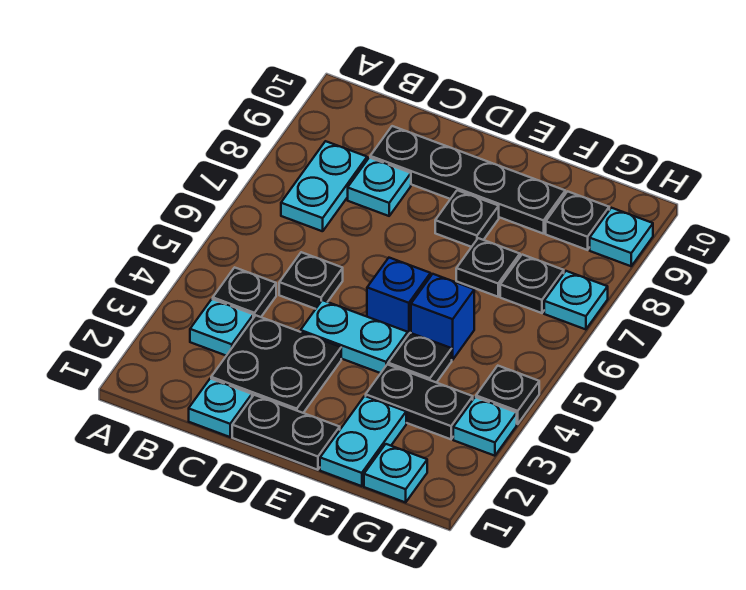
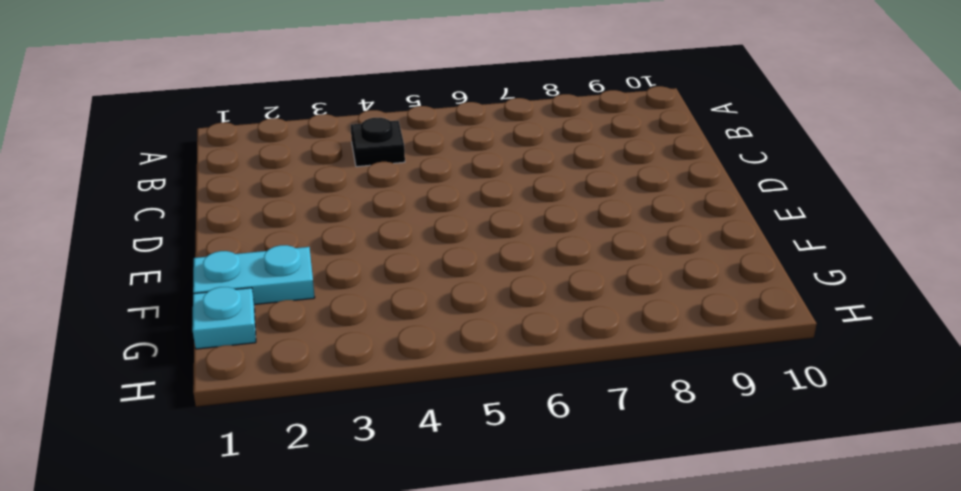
none -> cyan plate B3 level 1
none -> cyan plate B7:B8 level 1
none -> cyan plate C1 level 1

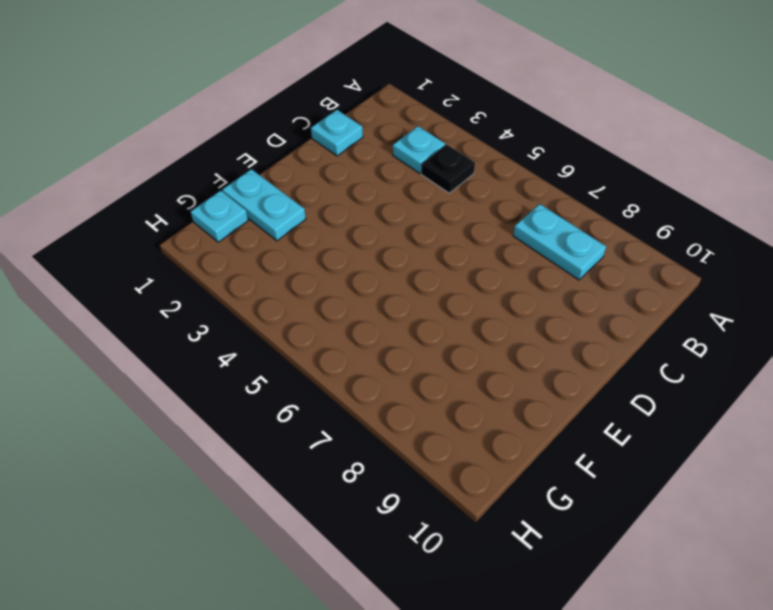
none -> black plate C2:D3 level 1
none -> black plate C5 level 1
none -> cyan plate C8 level 1

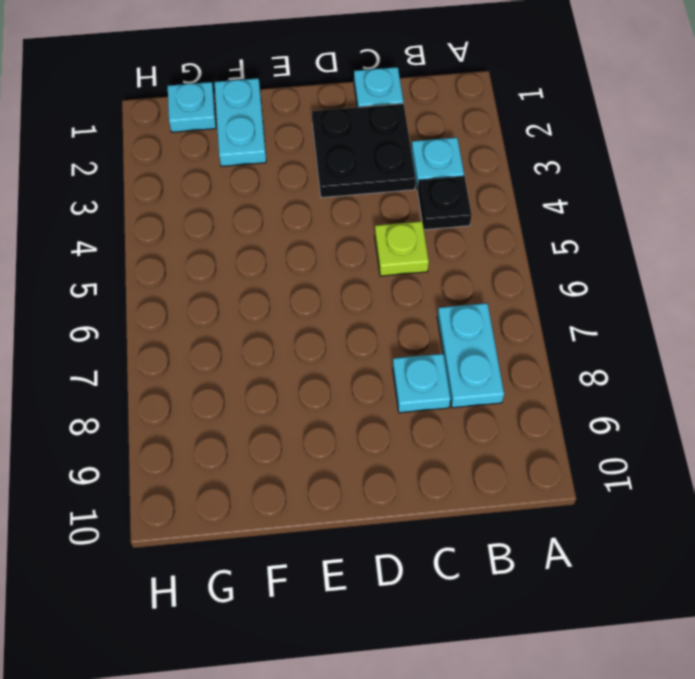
lime plate C5 level 1 -> black plate C5 level 1
none -> black plate C9:F9 level 1
none -> black plate D1:E1 level 1
none -> cyan plate D4:E4 level 1

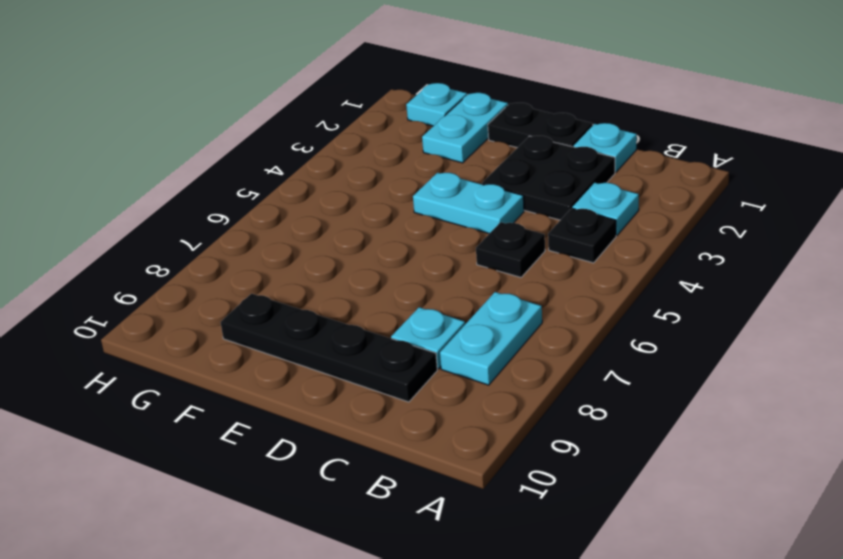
none -> blue brick E5 level 1
none -> black plate E8 level 1
none -> black plate F3:G3 level 1

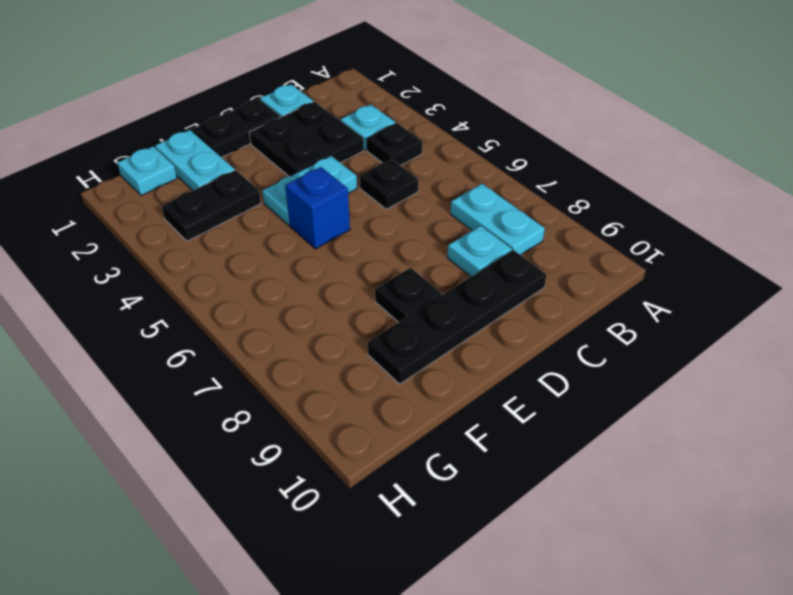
none -> black plate F4 level 1
none -> blue brick F5 level 1
none -> black plate F7 level 1

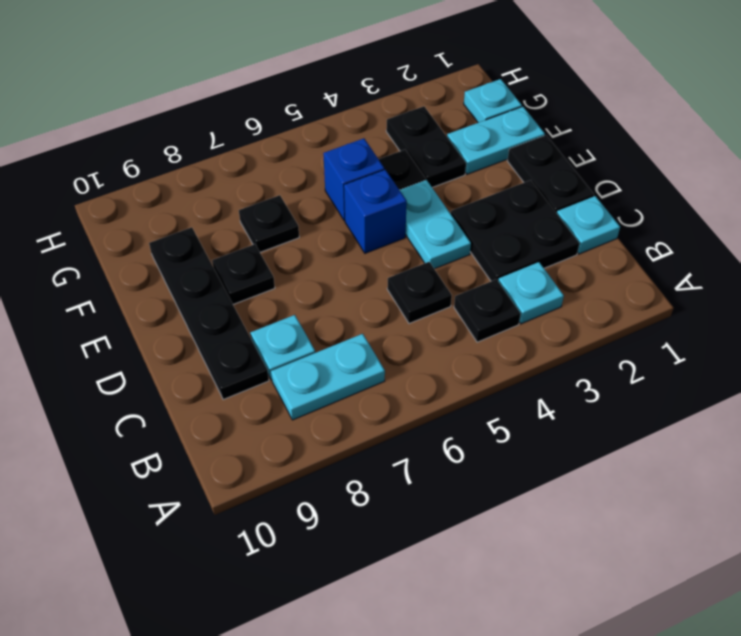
none -> black plate G7 level 1
none -> black plate G9 level 1
none -> cyan plate H3 level 1

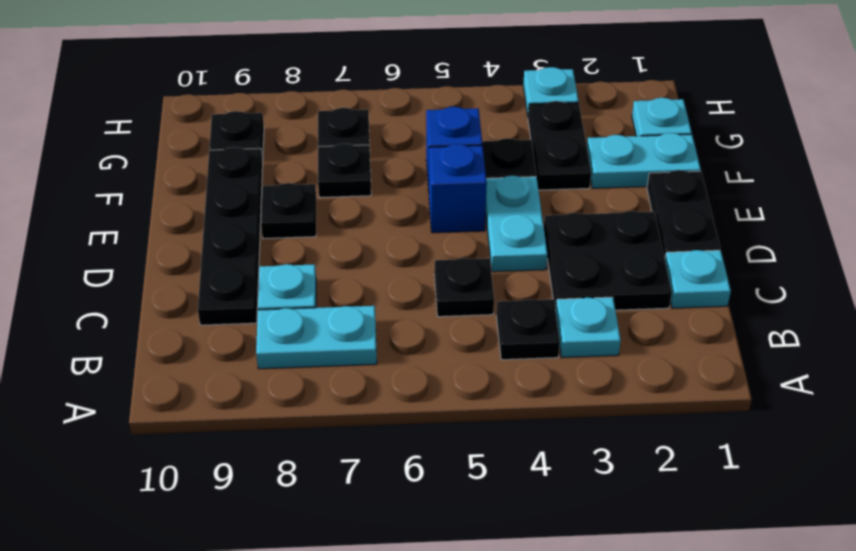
none -> black plate H4 level 1
none -> cyan plate H7 level 1
none -> cyan plate H9 level 1

